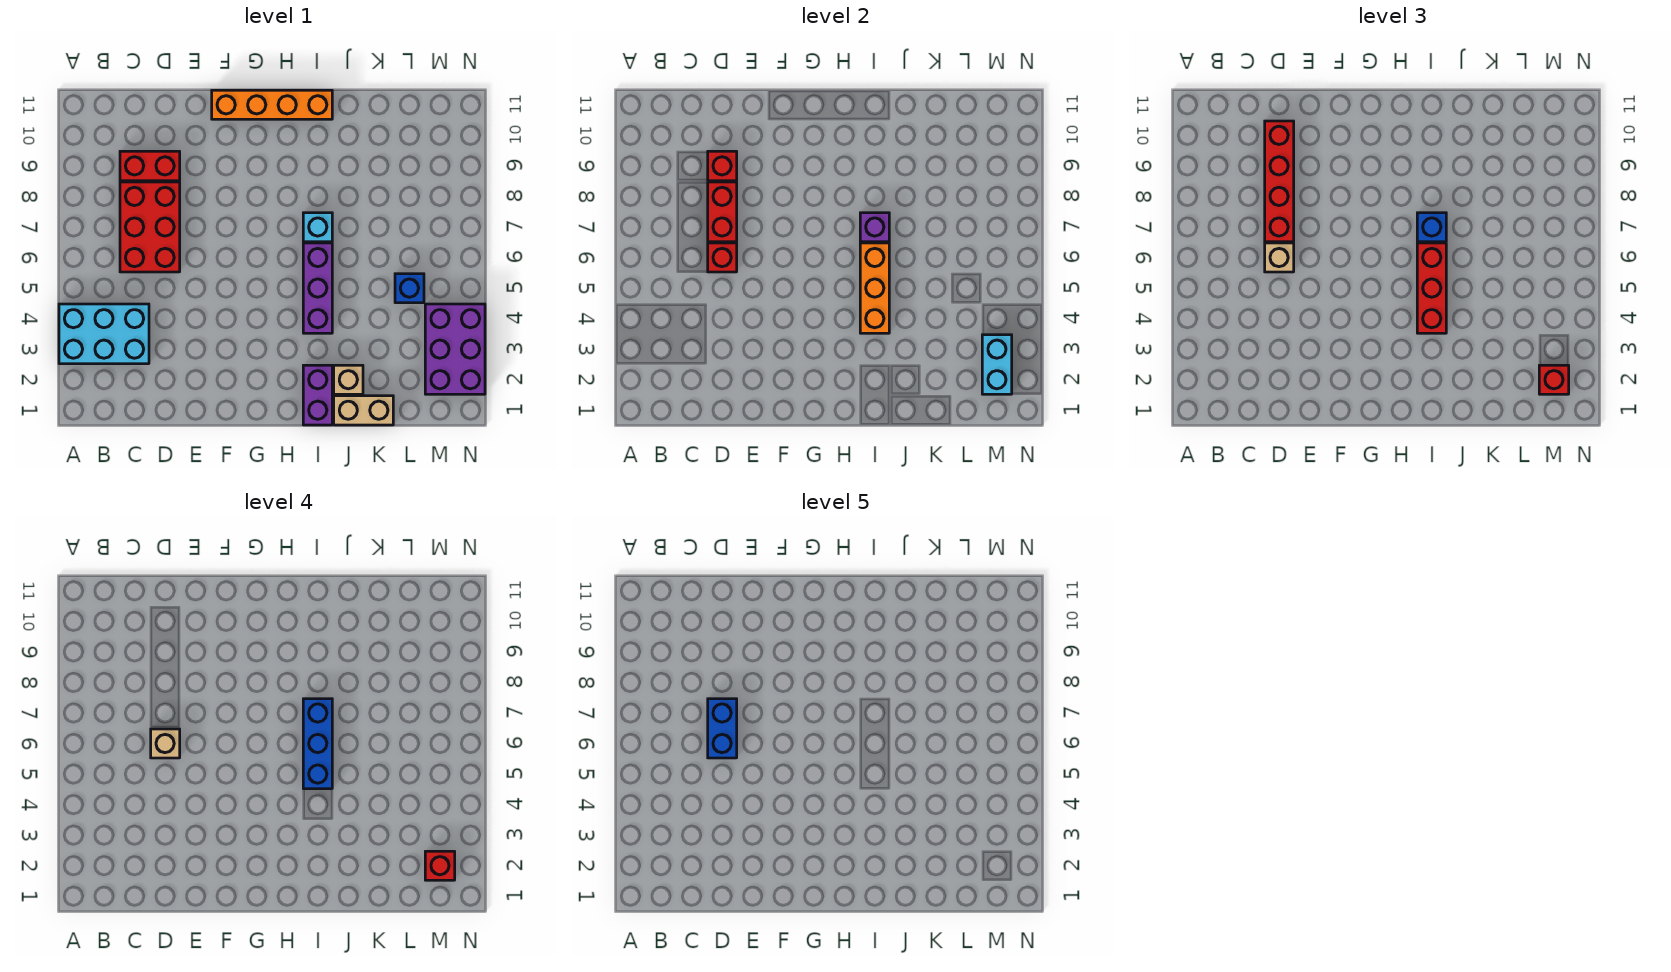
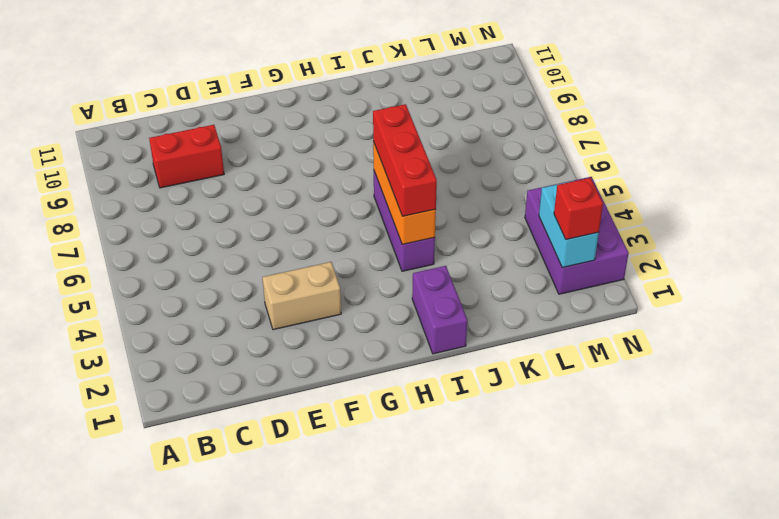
tan brick E3:F3 level 1 -> tan brick J1:K1 level 1
none -> cyan brick A3:C4 level 1
none -> red brick C6:D8 level 1
none -> orange brick F11:I11 level 1

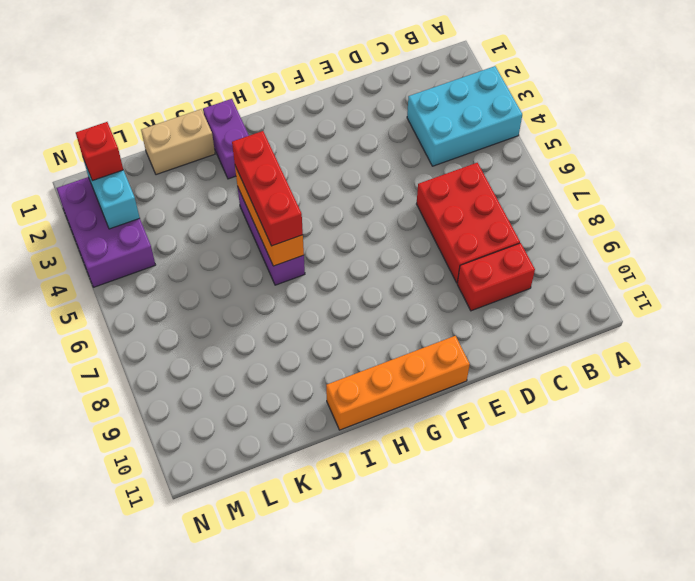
none -> cyan brick I7 level 1
none -> tan brick J2 level 1
none -> blue brick L5 level 1

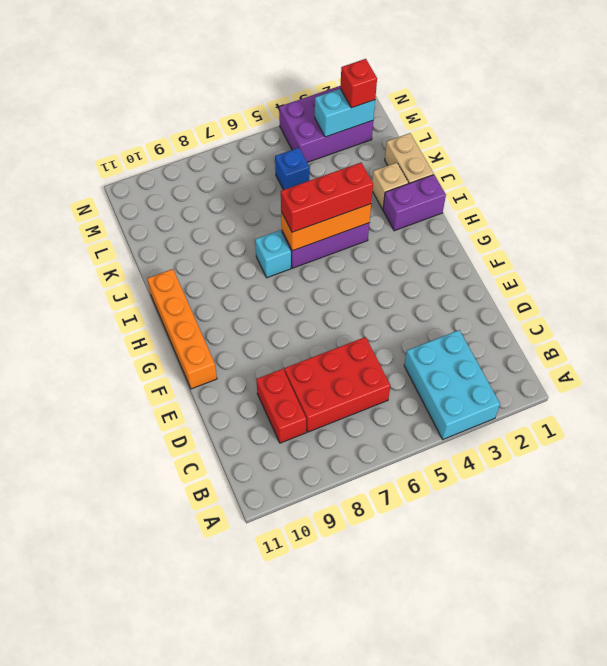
none -> red brick D6 level 2
none -> red brick D7:D8 level 2
none -> red brick D9 level 2

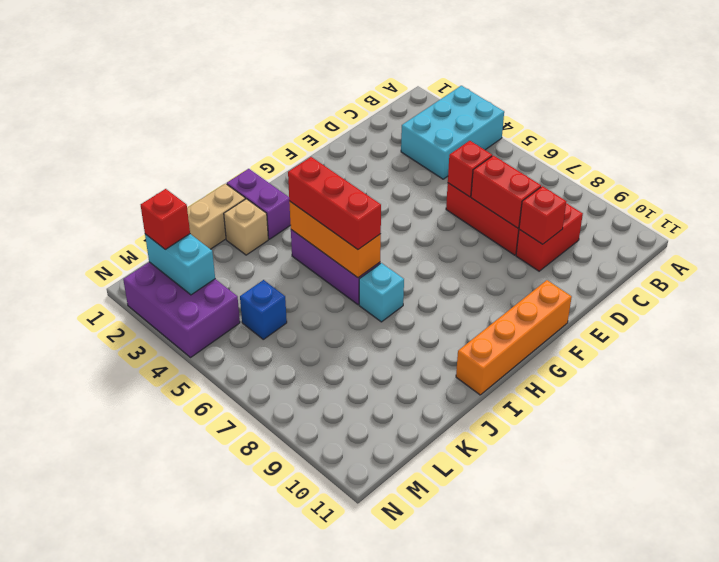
none -> purple brick I7 level 2
none -> tan brick D6 level 3
none -> red brick D7:D10 level 3

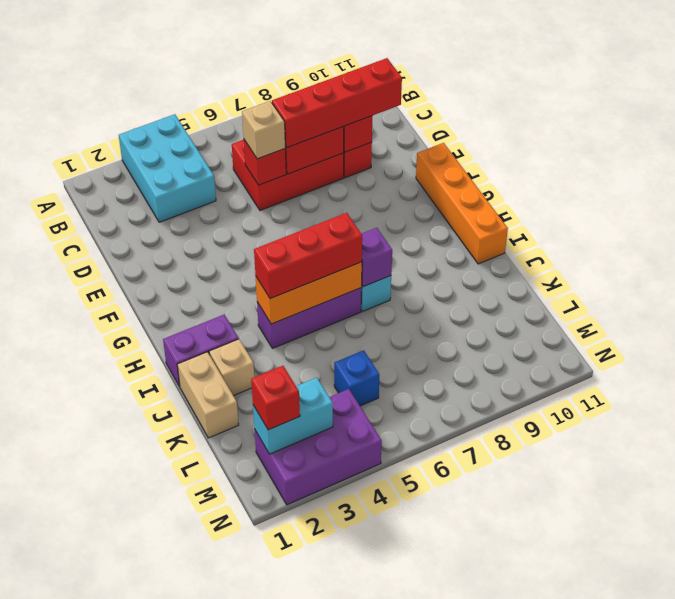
none -> blue brick I7 level 3
none -> tan brick D6 level 4
none -> blue brick I5:I7 level 4

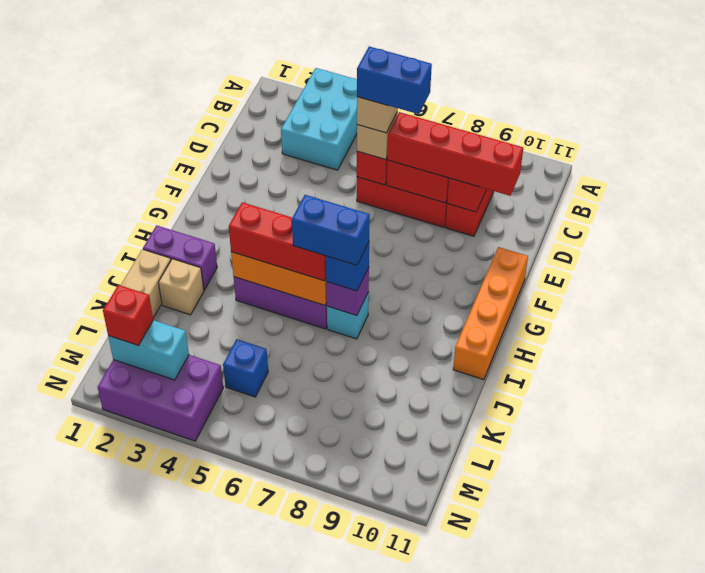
blue brick I6:I7 level 4 -> blue brick I5:I7 level 4
none -> red brick M2 level 4

